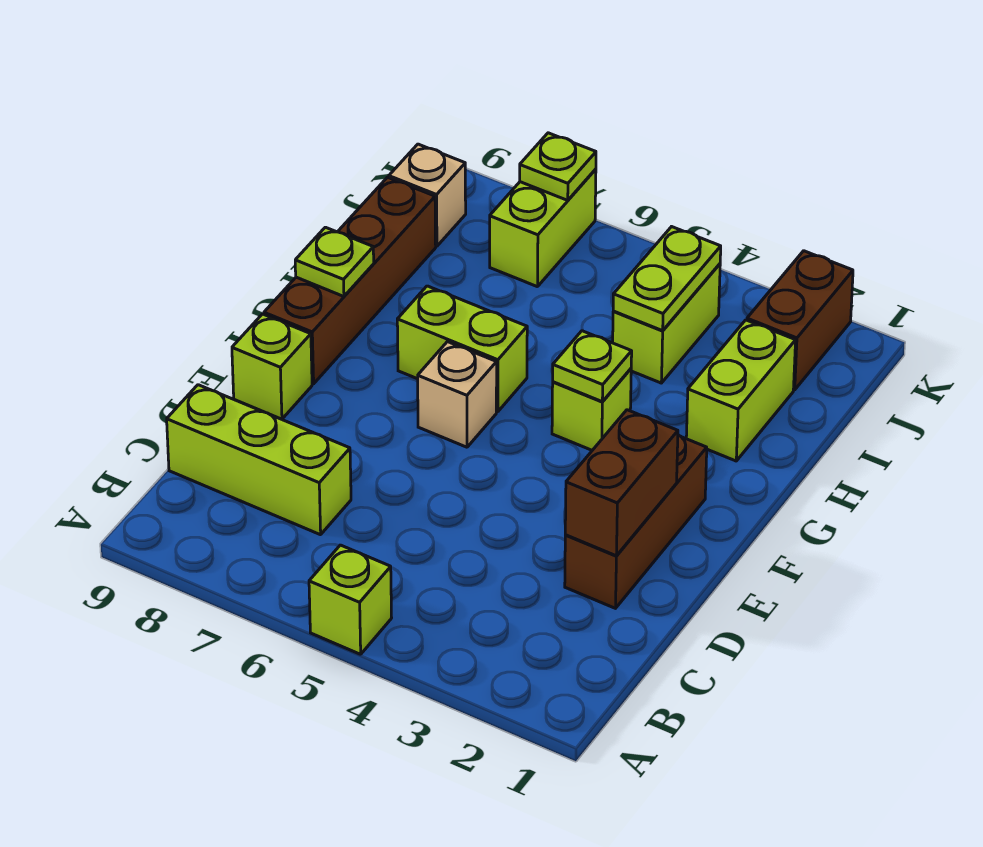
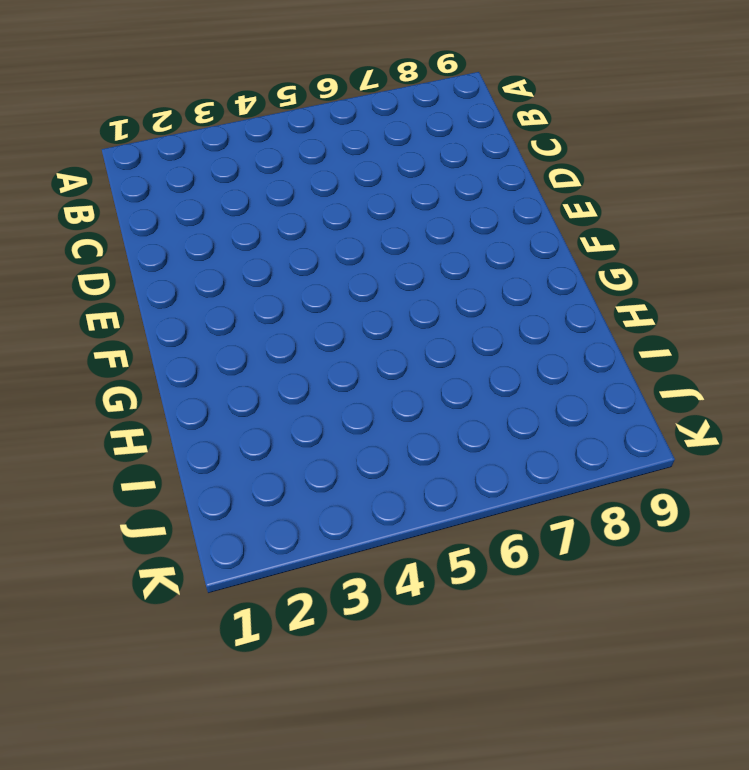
none -> lime brick A5 level 1
none -> lime brick C7:C9 level 1
none -> brown brick D2:F2 level 1

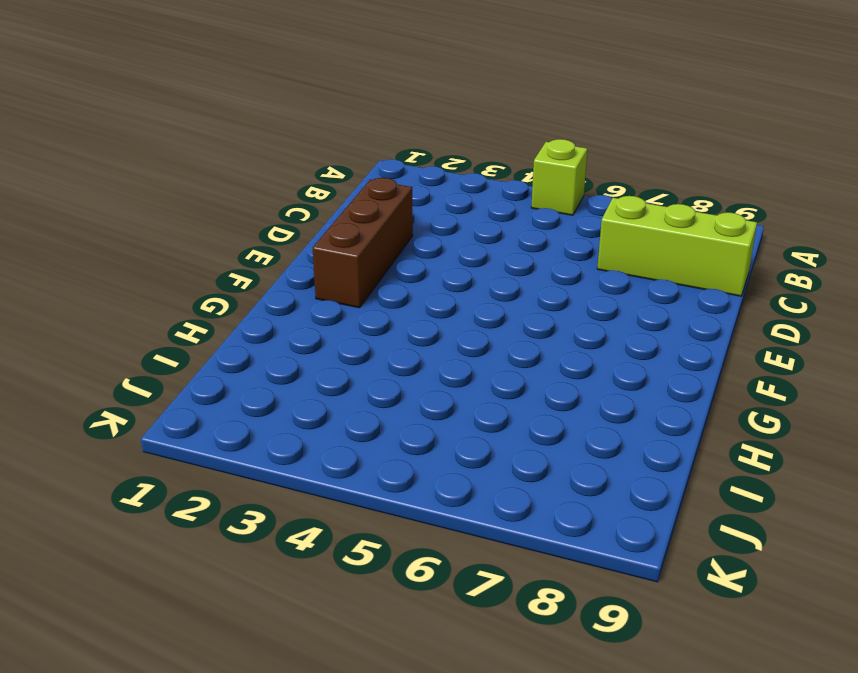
none -> lime brick E9 level 1
none -> tan brick F6 level 1
none -> brown brick F9:I9 level 1

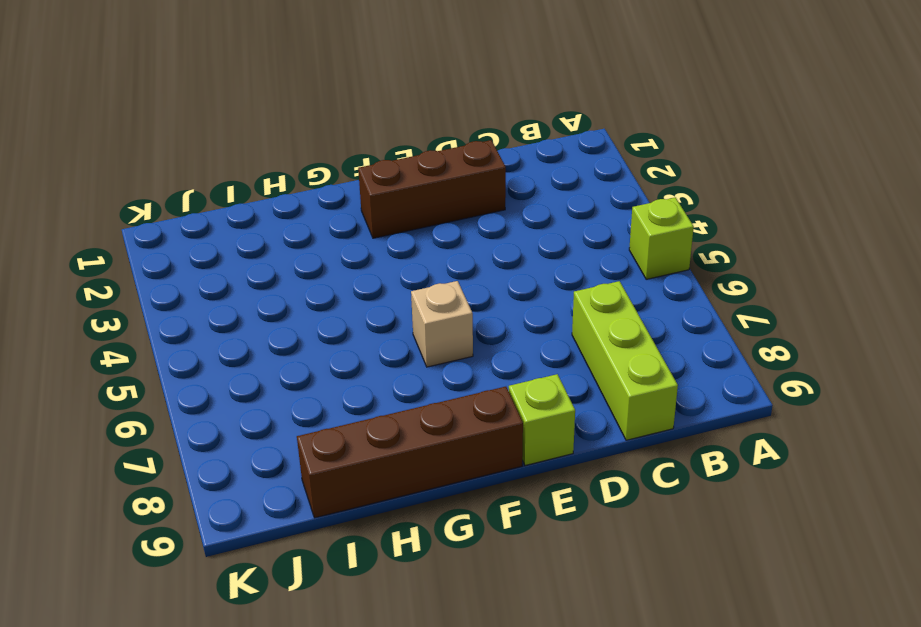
none -> lime brick G4 level 1
none -> lime brick G6:G7 level 1
none -> lime brick H2:I2 level 1

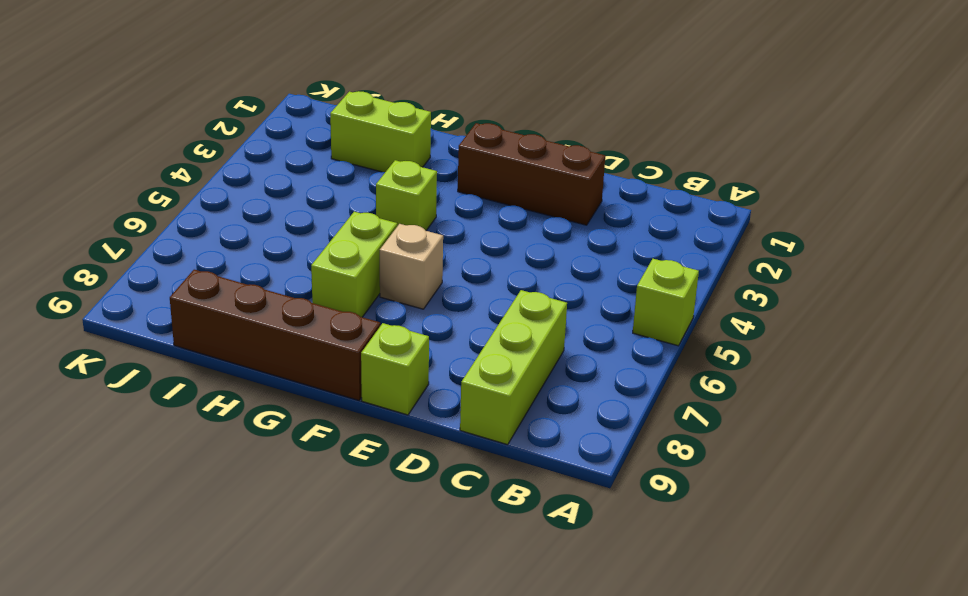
none -> lime brick I4:J4 level 1
none -> brown brick J2:K2 level 1
none -> lime brick J7:K7 level 1

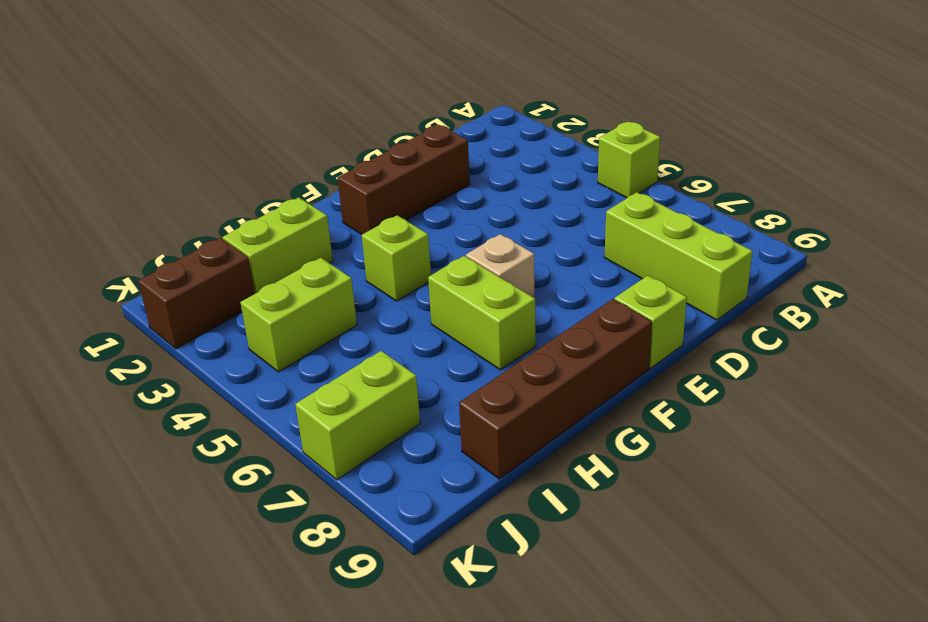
none -> tan brick J9 level 1
none -> brown brick D2:E2 level 2
none -> lime plate G4 level 2

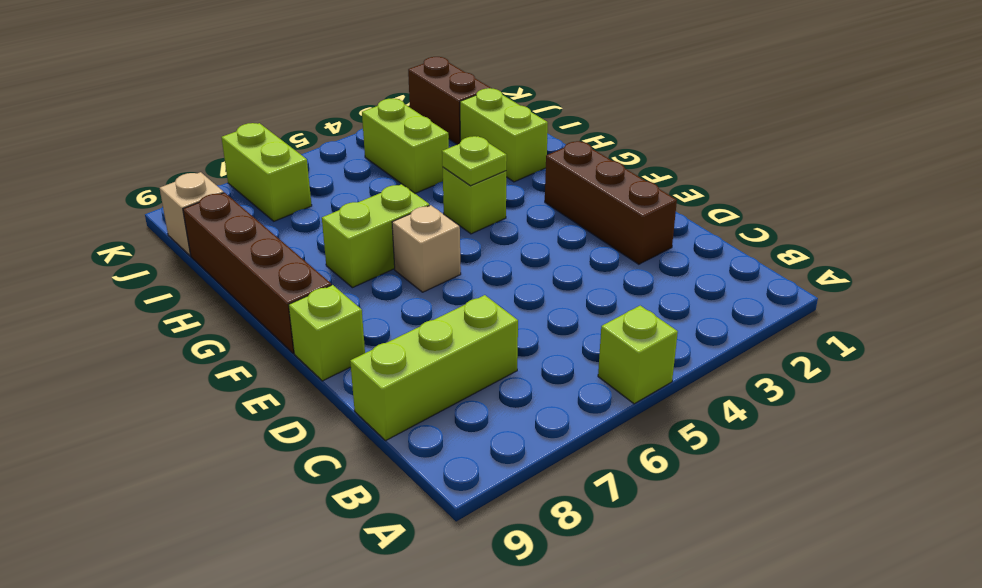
none -> brown brick D2:E2 level 2
none -> lime plate G9 level 2
none -> lime plate I4:J4 level 2

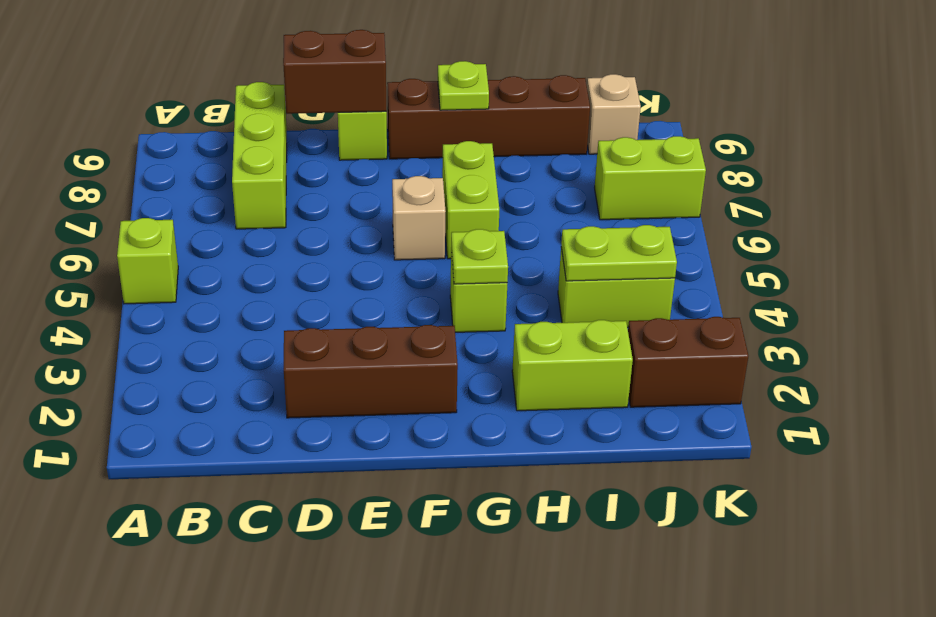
brown brick D9:E9 level 2 -> brown brick D2:E2 level 2
none -> lime plate K7 level 2

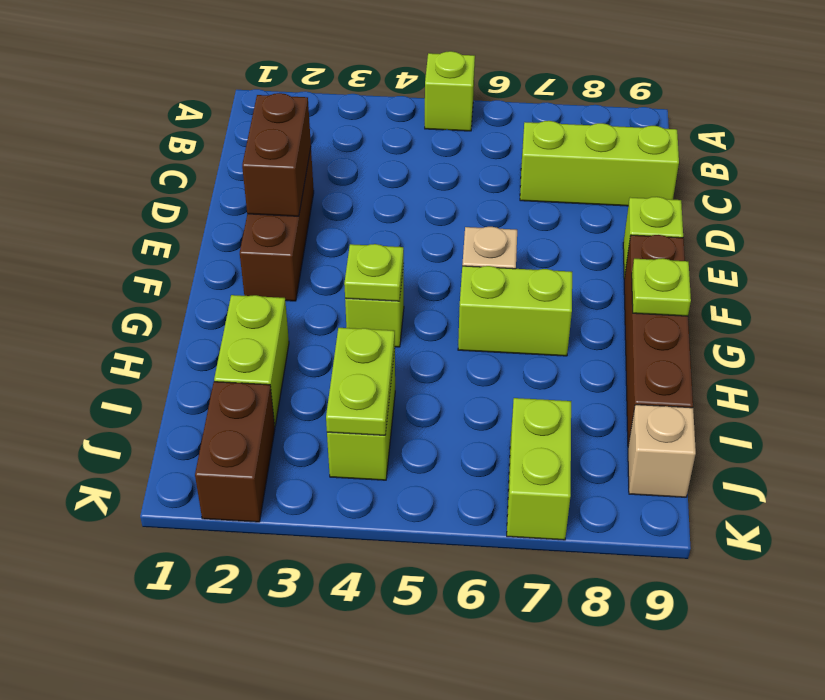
none -> lime plate K7 level 2

